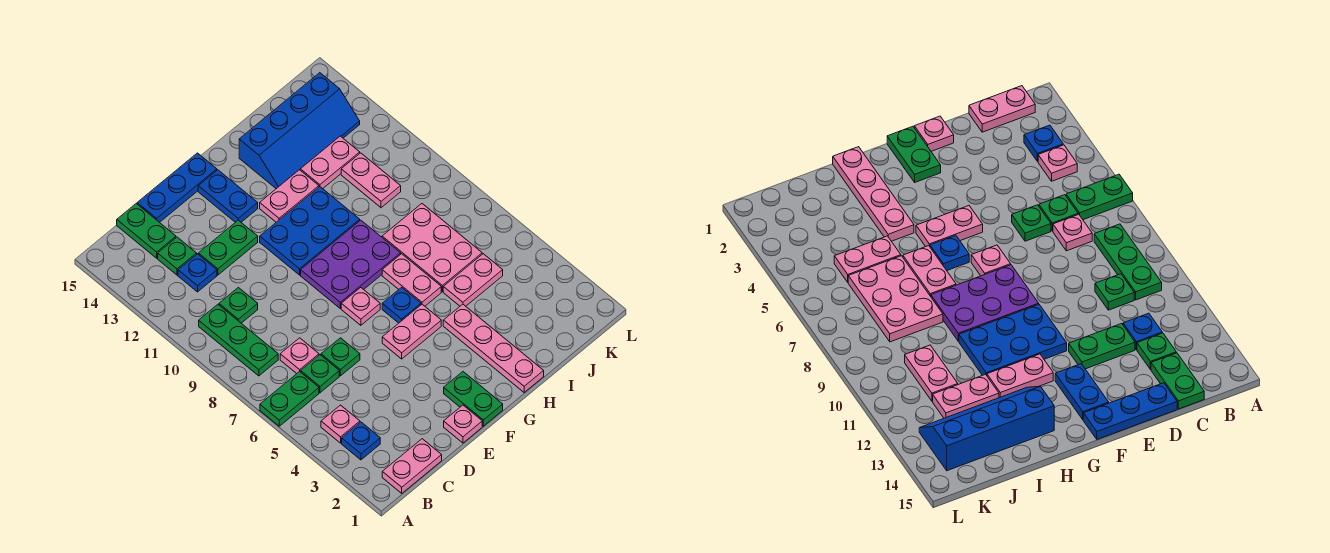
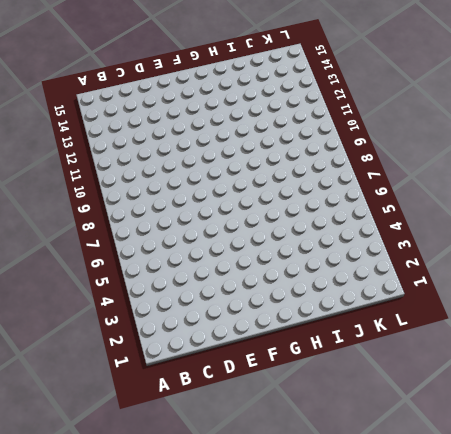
none -> green plate A6:B6 level 1
none -> pink plate B1:C1 level 1
none -> blue plate B3 level 1
none -> pink plate B4 level 1

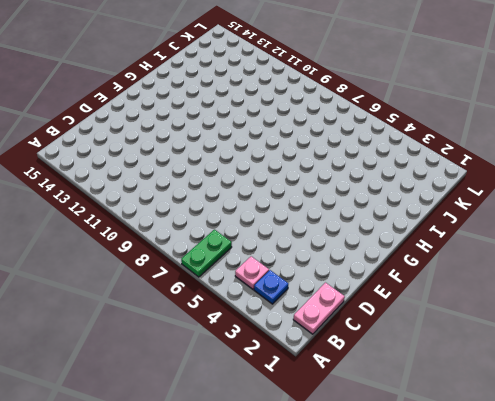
none -> green plate B8:B10 level 1
none -> green plate C6 level 1
none -> pink plate C7 level 1
none -> green plate C10 level 1

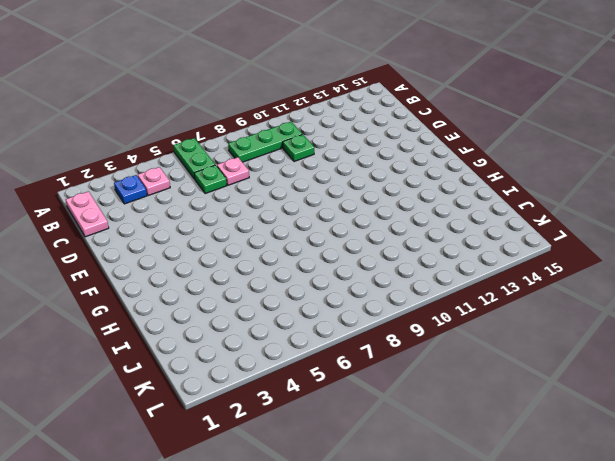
none -> blue plate C12 level 1
none -> green plate C13 level 1
none -> green plate C14:C15 level 1
none -> green plate D6 level 1

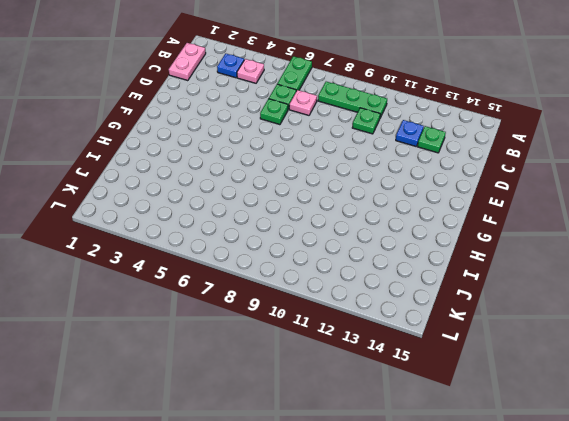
none -> green plate C14:C15 level 1
none -> green plate D12:E12 level 1
none -> blue plate D15:F15 level 1
none -> pink plate E1 level 1

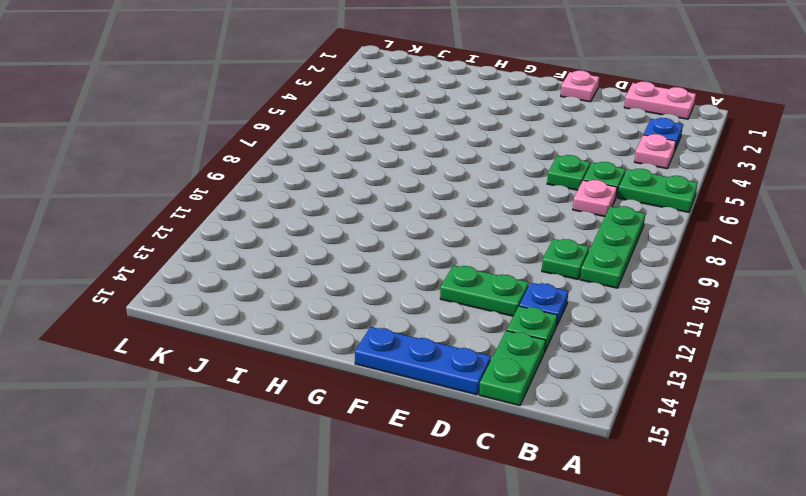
none -> green plate F1:F2 level 1
none -> pink plate F5:G5 level 1
none -> pink plate F7 level 1
none -> purple plate F8:H9 level 1

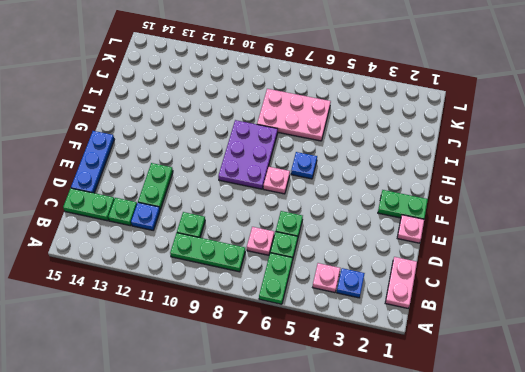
none -> pink plate F5:G5 level 1
none -> blue plate F10:H11 level 1
none -> blue plate F13:F14 level 1
none -> pink plate G12:H12 level 1

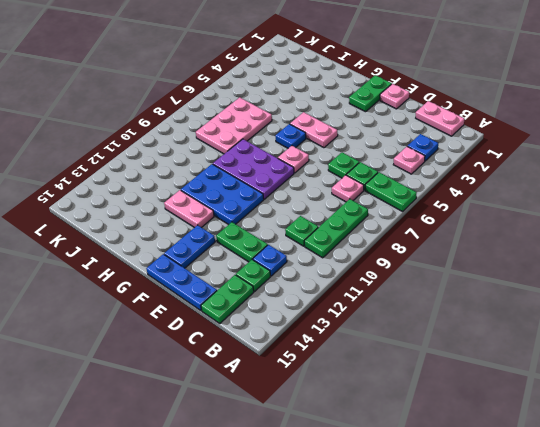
none -> pink plate H1:H4 level 1
none -> pink plate H6:H7 level 1
none -> blue slope H13:K14 level 1 top 14
none -> pink plate I5:J5 level 1

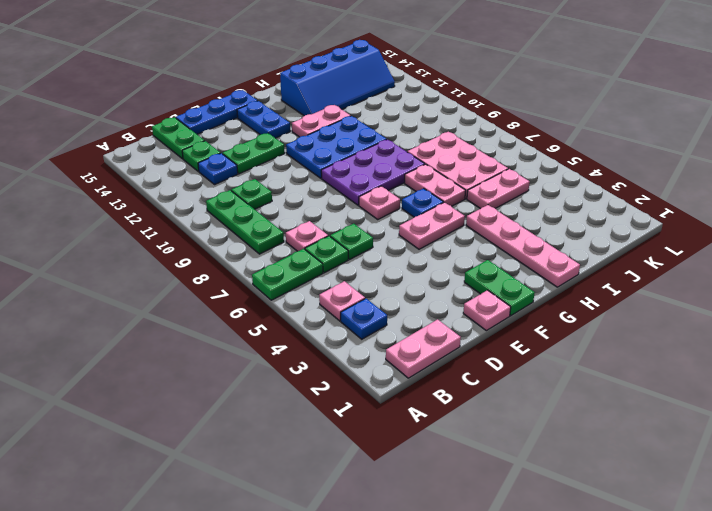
none -> pink plate I12:J12 level 1
none -> pink plate J10:J11 level 1

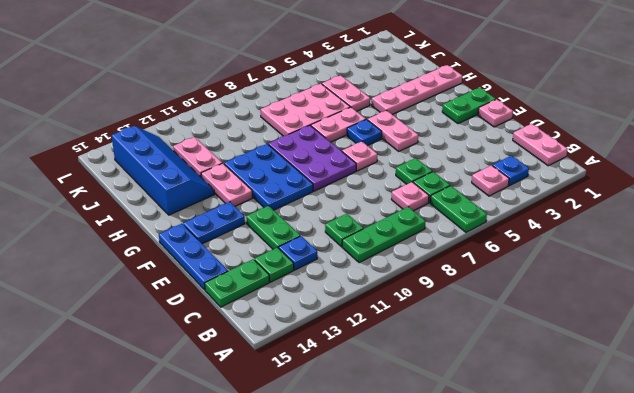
none -> pink plate J10:J11 level 1

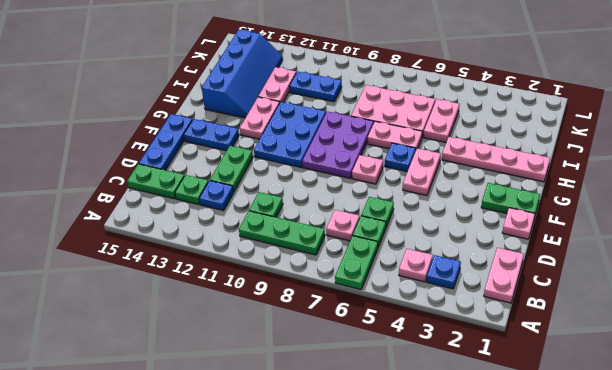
blue plate J10:J11 level 1 -> pink plate J10:J11 level 1

